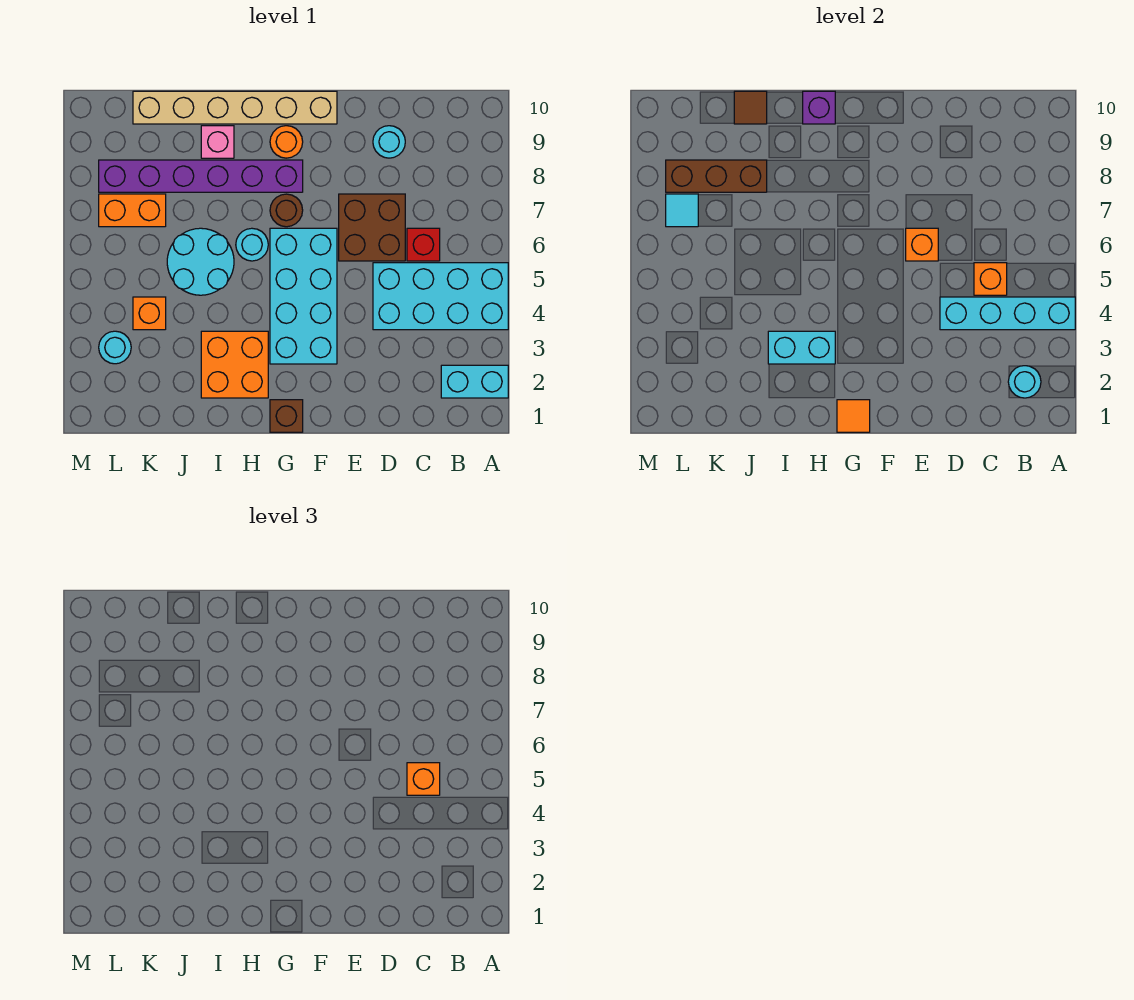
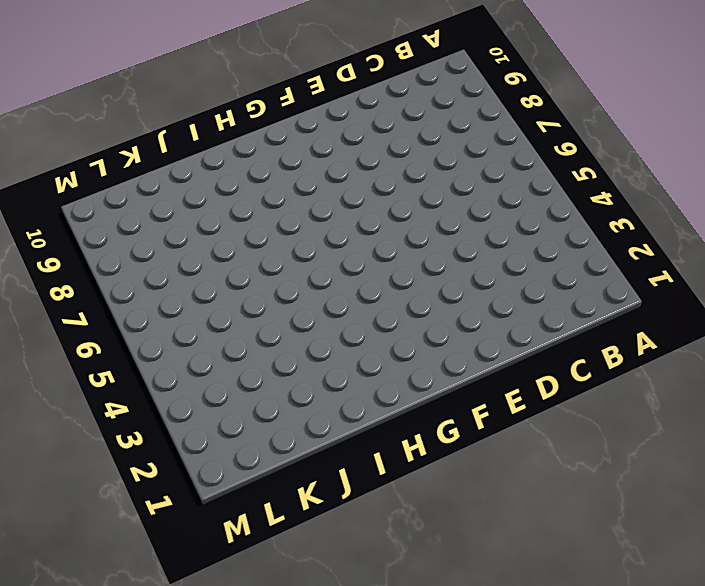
none -> cyan brick A2:B2 level 1
none -> cyan brick A4:D5 level 1
none -> red brick C6 level 1

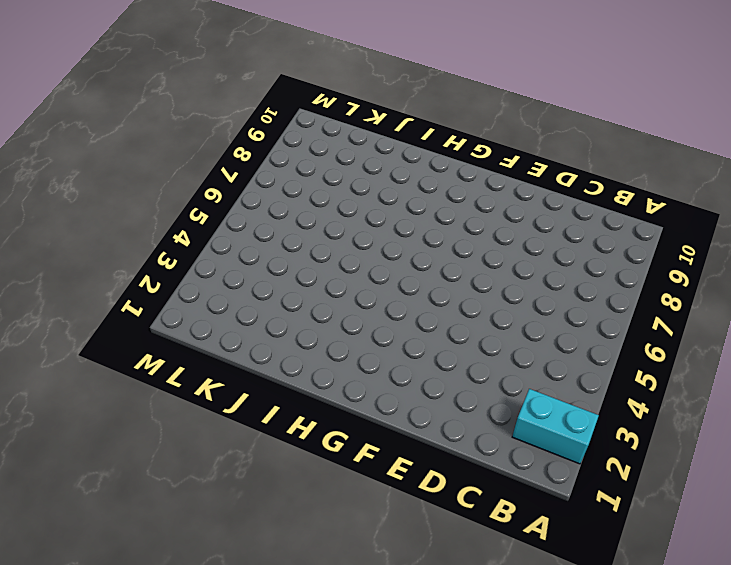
none -> cyan brick A4:D5 level 1
none -> red brick C6 level 1
none -> brown brick D6:E7 level 1

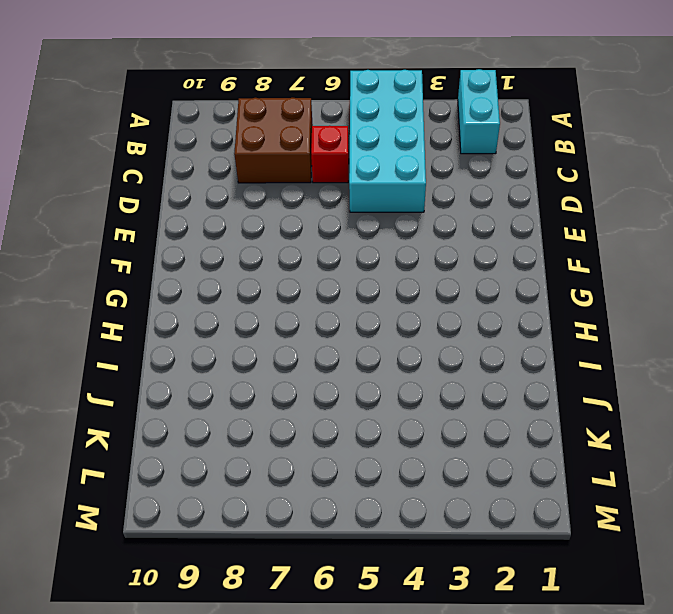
brown brick B7:C8 level 1 -> brown brick D6:E7 level 1
none -> cyan round brick D9 level 1
none -> cyan brick F3:G6 level 1
none -> tan brick F10:K10 level 1

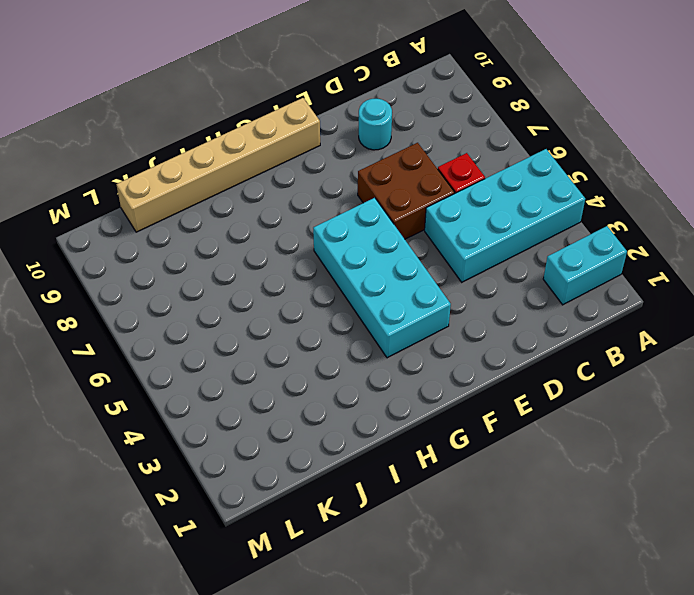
none -> brown brick G1 level 1
none -> brown round brick G7 level 1
none -> purple brick G8:L8 level 1

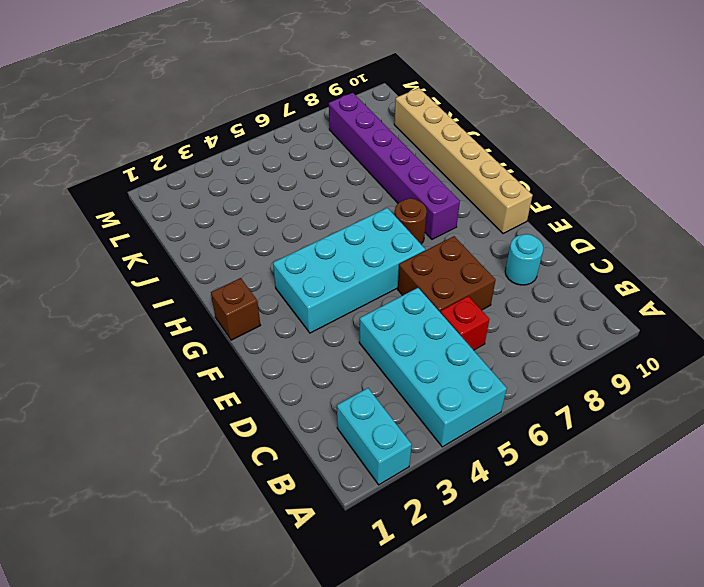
none -> orange round brick G9 level 1
none -> orange brick H2:I3 level 1
none -> cyan round brick H6 level 1

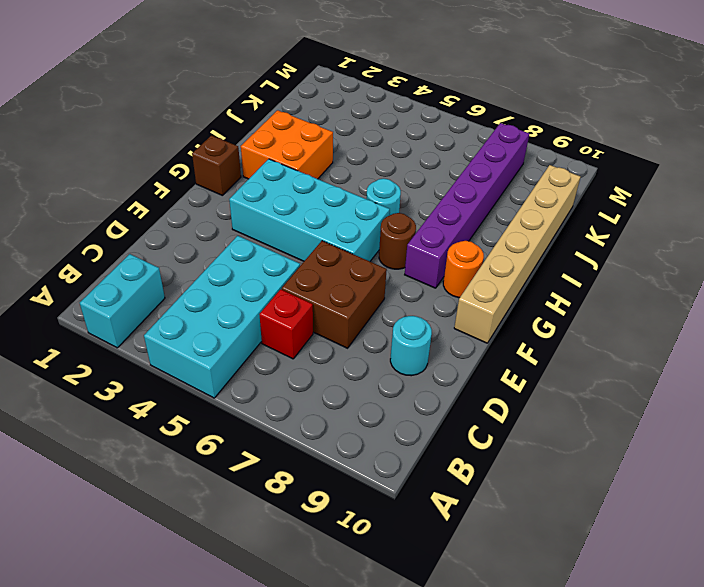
none -> cyan round brick I5:J6 level 1
none -> pink brick I9 level 1
none -> orange brick K4 level 1

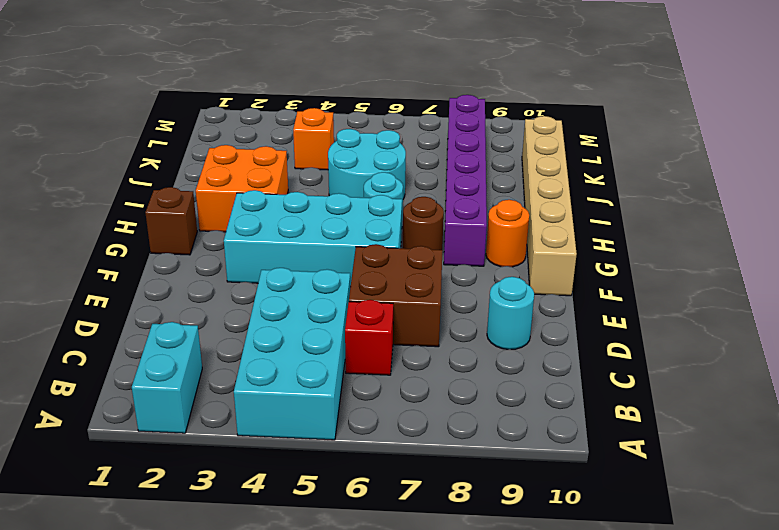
none -> pink brick I9 level 1
none -> orange brick K7:L7 level 1
none -> cyan round brick L3 level 1

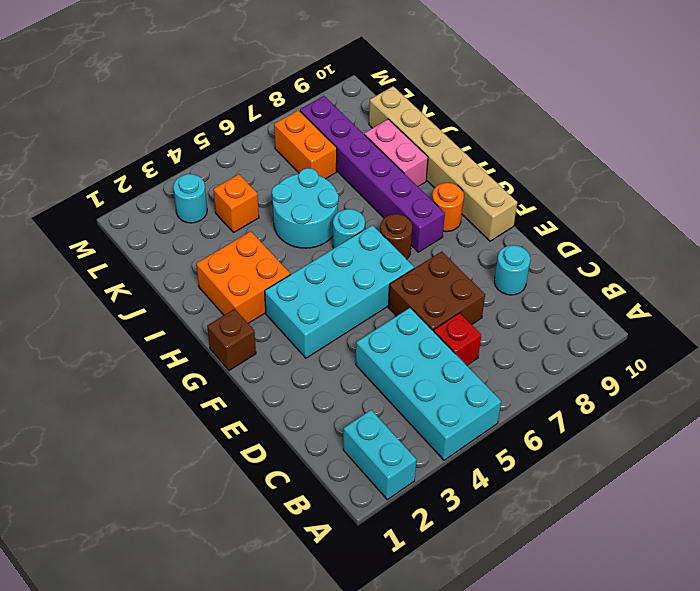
pink brick I9:J9 level 1 -> pink brick I9 level 1
none -> cyan brick A4:D4 level 2
none -> cyan round brick B2 level 2
none -> orange brick C5 level 2

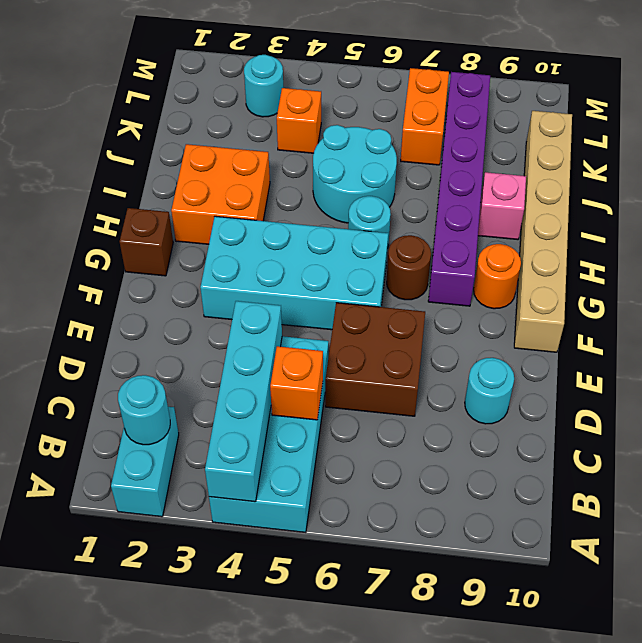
none -> red brick C6 level 1
none -> orange brick E6 level 2
none -> orange tile G1 level 2

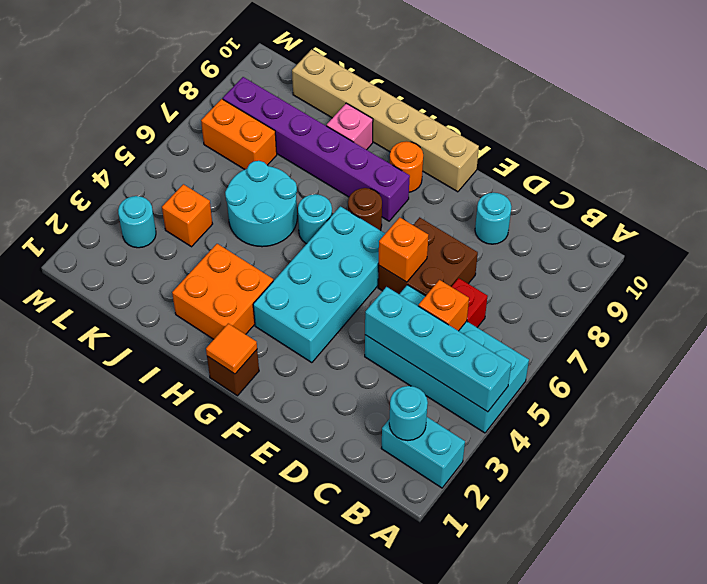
none -> cyan brick H3:I3 level 2
none -> purple brick H10 level 2
none -> brown brick J8:L8 level 2

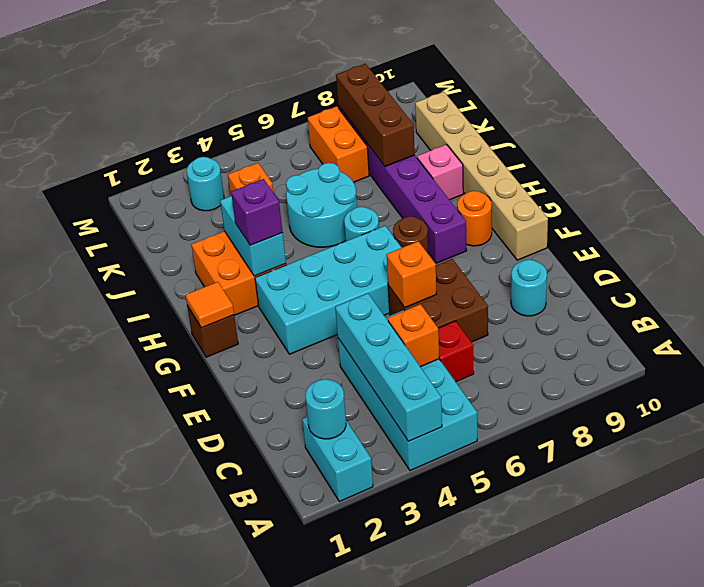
purple brick H3 level 3 -> purple brick H10 level 2
none -> brown tile J10 level 2
none -> cyan tile L7 level 2
none -> orange brick C5 level 3

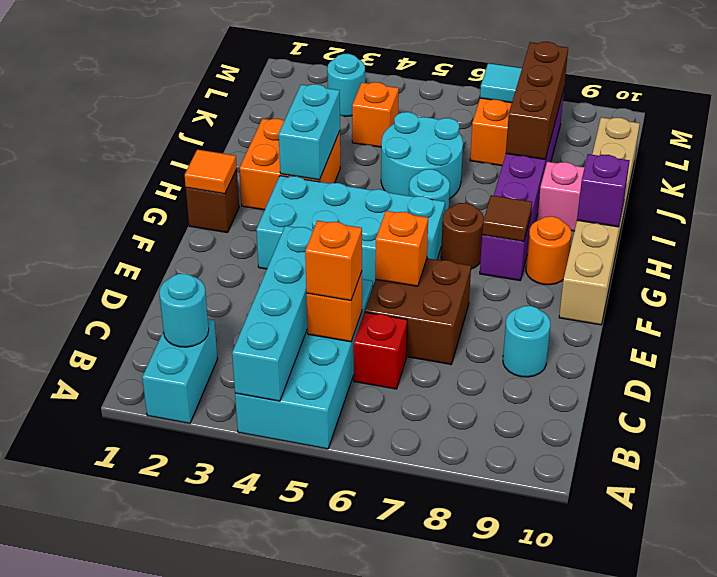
brown tile G8 level 2 -> brown tile J10 level 2

